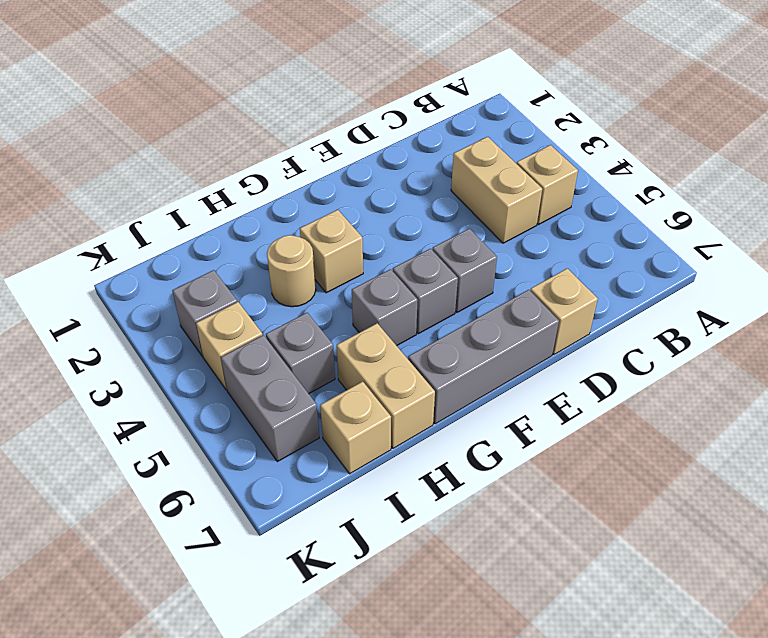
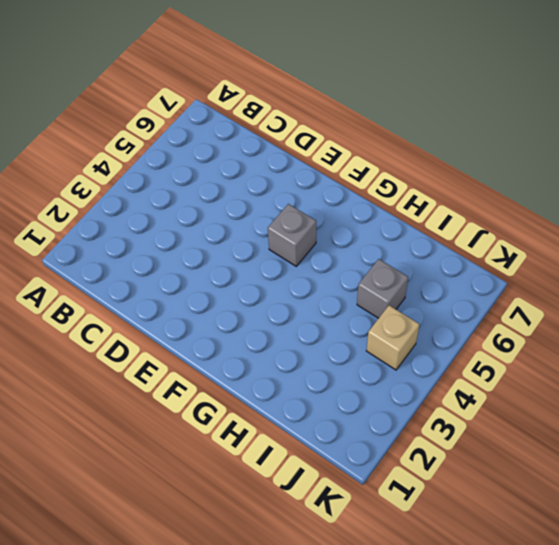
none -> tan brick B4 level 1
none -> tan brick C3:C4 level 1
none -> tan brick D7 level 1

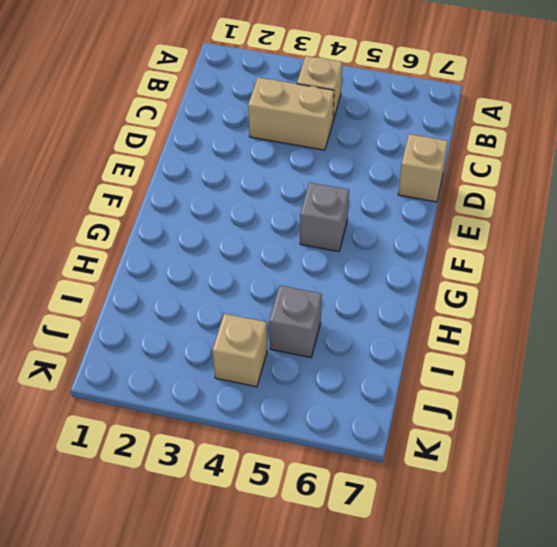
none -> grey brick E5 level 1
none -> grey brick E7:G7 level 1
none -> tan brick G3 level 1

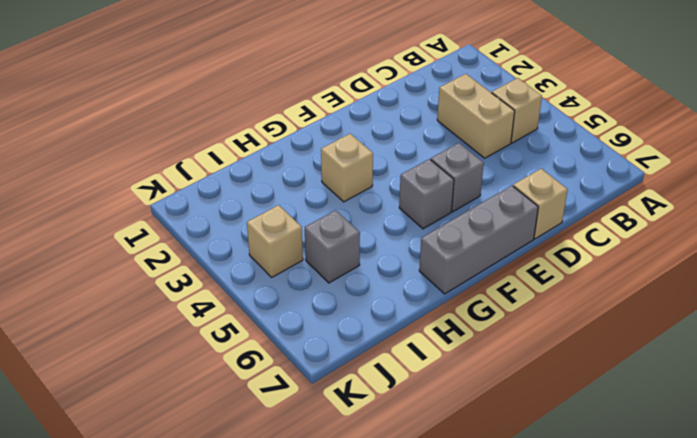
none -> grey brick G5 level 1
none -> tan round brick H3 level 1
none -> tan brick H6:H7 level 1

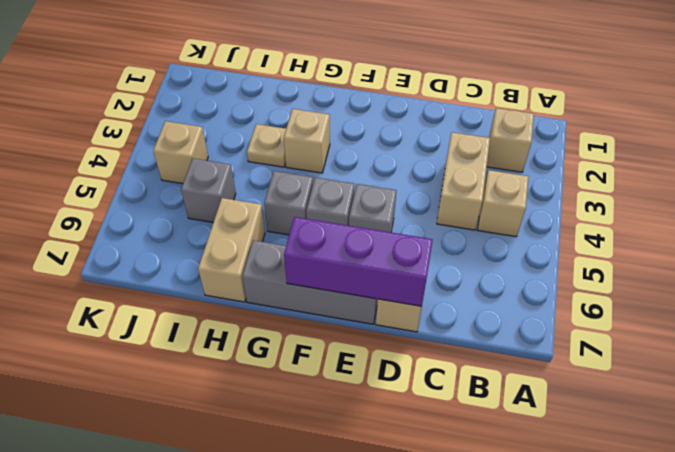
tan brick B2 level 1 -> tan brick I7 level 1
purple brick D7:F7 level 2 -> none
tan plate H3 level 1 -> tan round brick H3 level 1
none -> grey brick J3 level 1
none -> grey brick J5:J6 level 1

